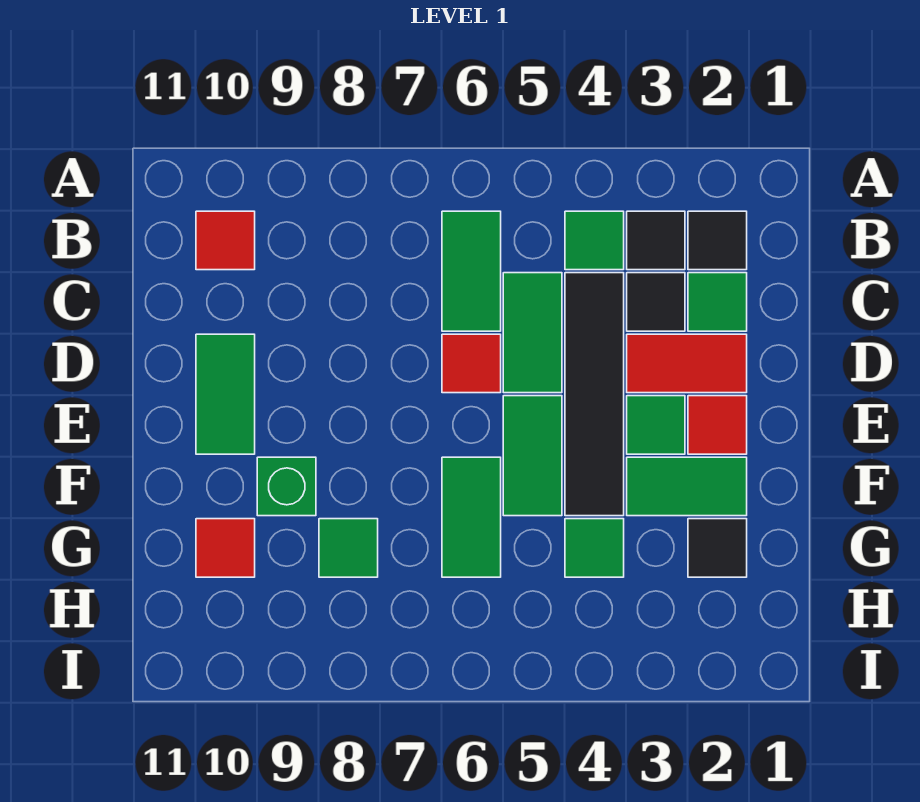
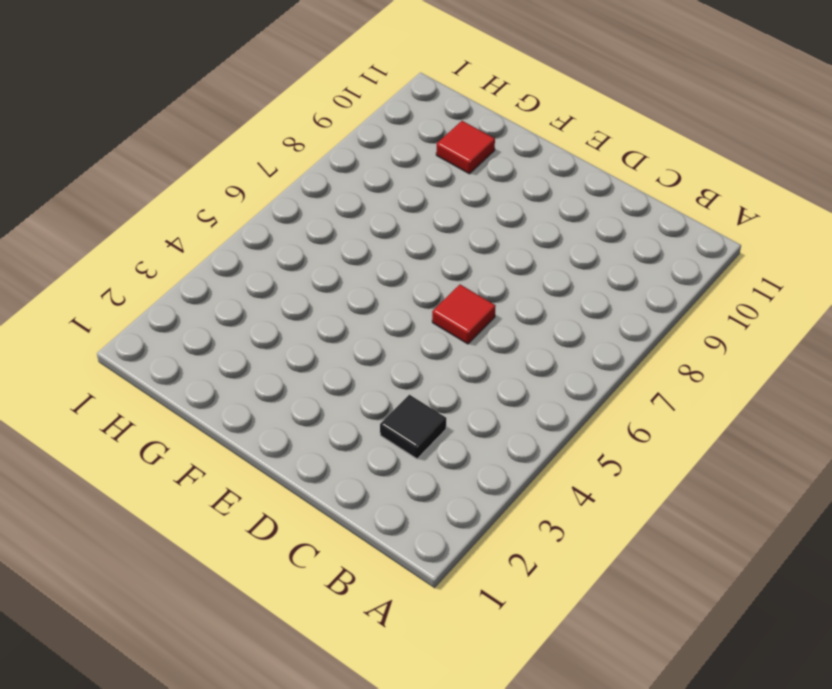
none -> black tile B2 level 1
none -> black tile B3 level 1
none -> green tile B4 level 1

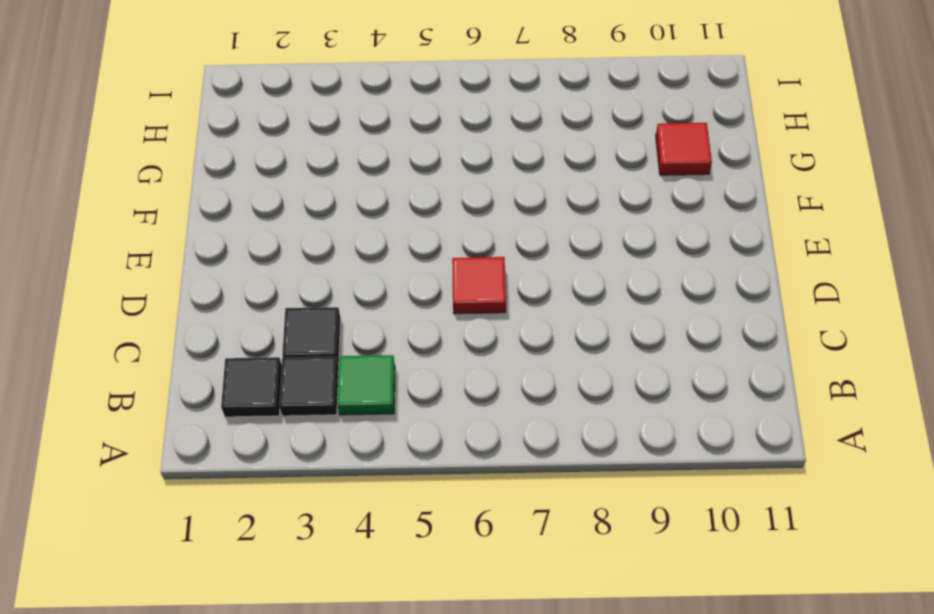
none -> green tile B6:C6 level 1
none -> red tile B10 level 1
none -> green tile C2 level 1

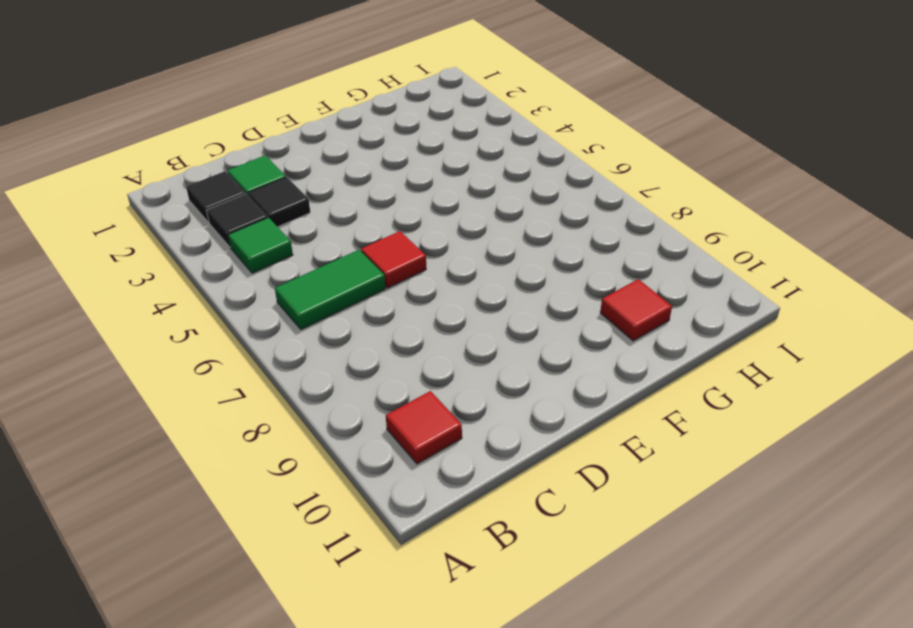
none -> black tile C4:F4 level 1
none -> green tile C5:D5 level 1
none -> red tile D2:D3 level 1

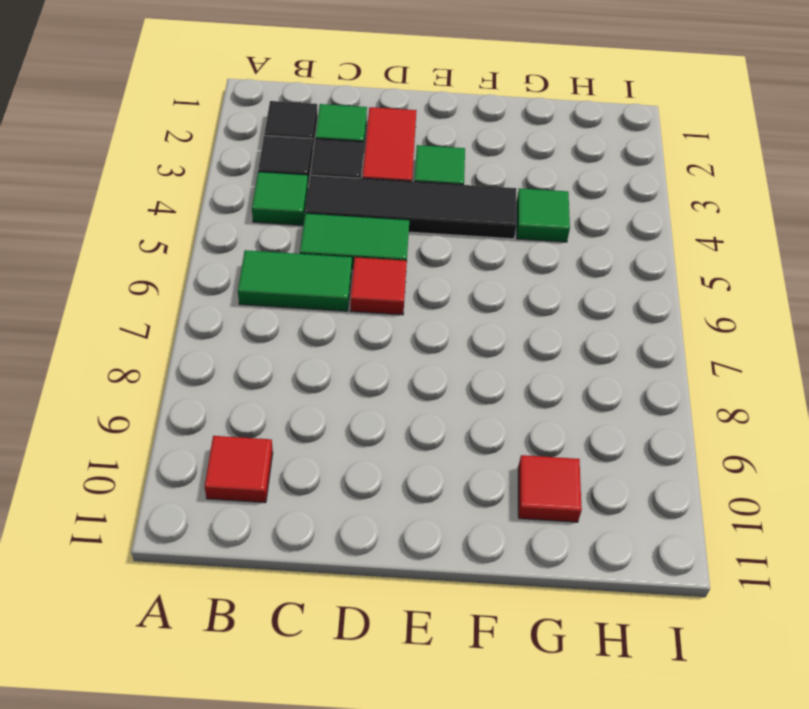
none -> green tile D10:E10 level 1
none -> red tile E2 level 1
none -> green tile E5:F5 level 1

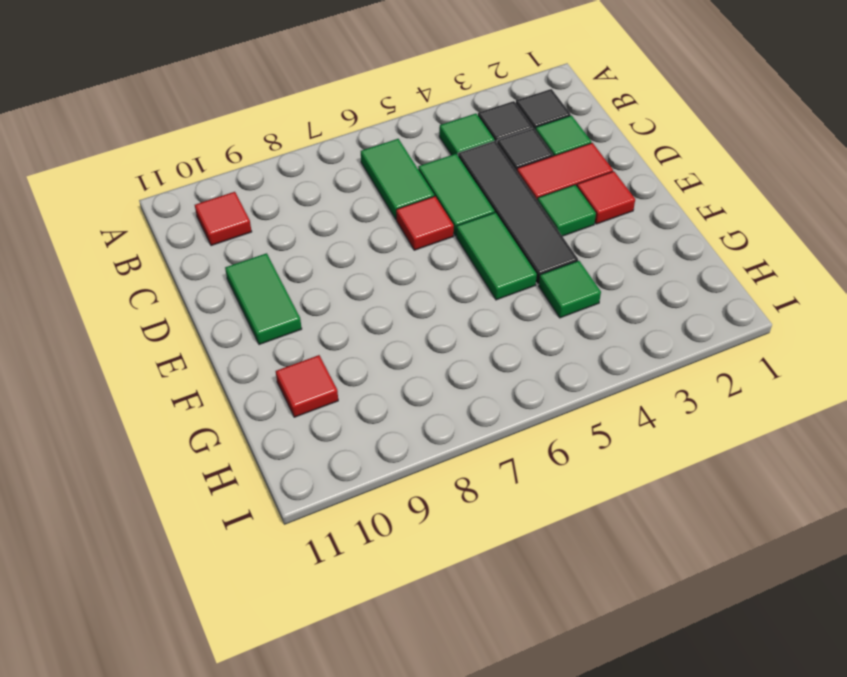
none -> green tile F2:F3 level 1
none -> green tile F6:G6 level 1
none -> green brick F9 level 1

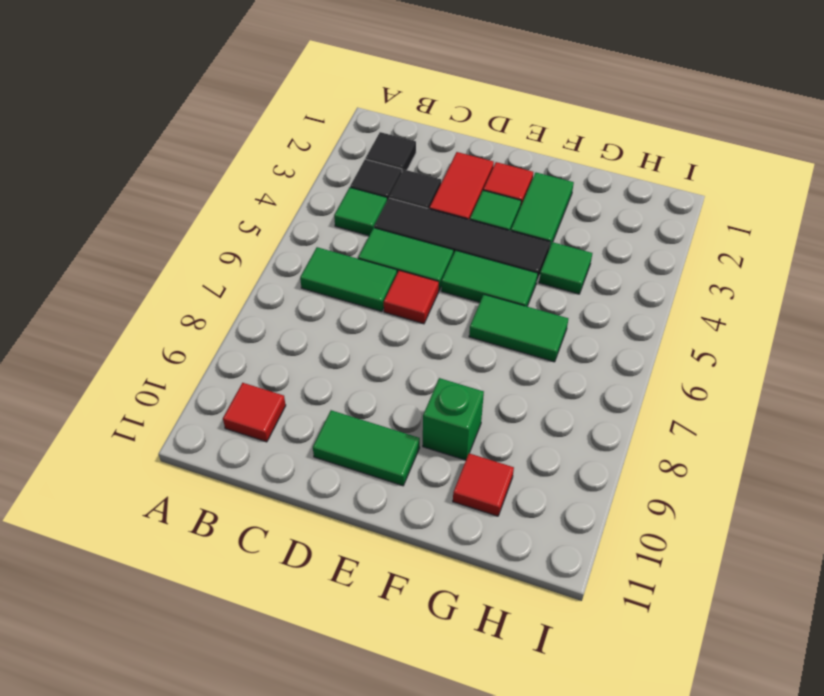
none -> green tile C2 level 1
none -> black tile G2 level 1
none -> green tile G8 level 1

